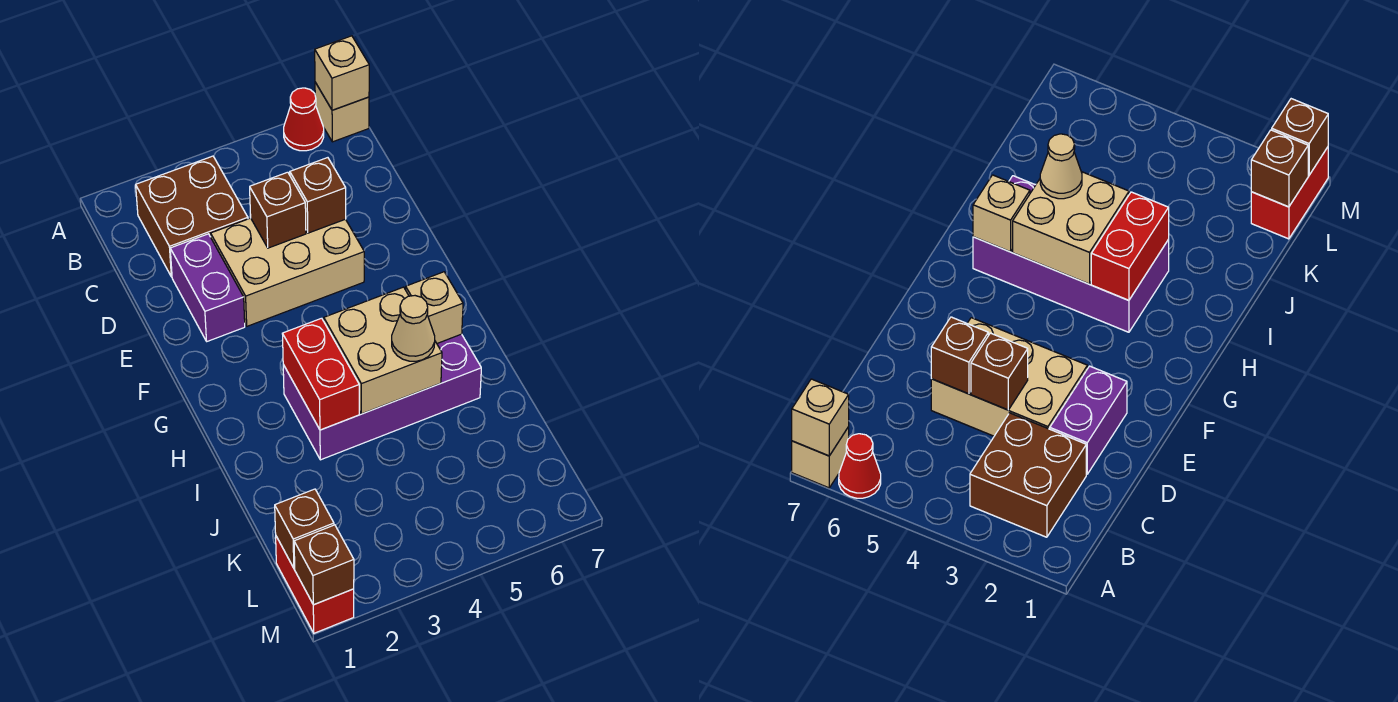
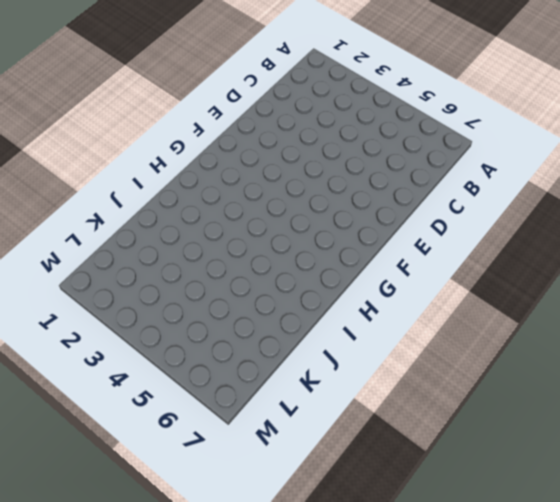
none -> red cone A6 level 1
none -> tan brick A7 level 1
none -> brown brick B2:C3 level 1

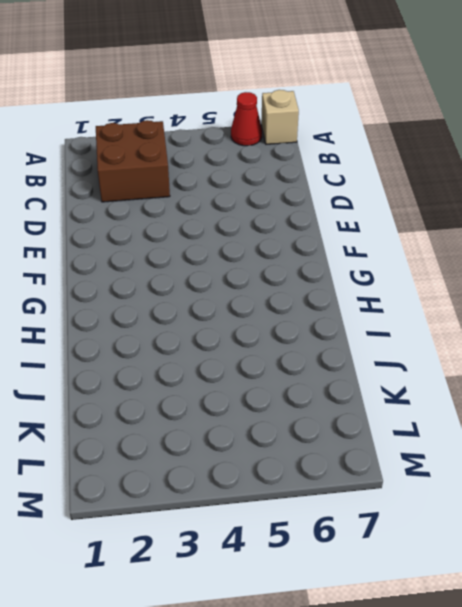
none -> purple brick D2:E2 level 1
none -> tan brick D3:E5 level 1
none -> purple brick H3:I6 level 1

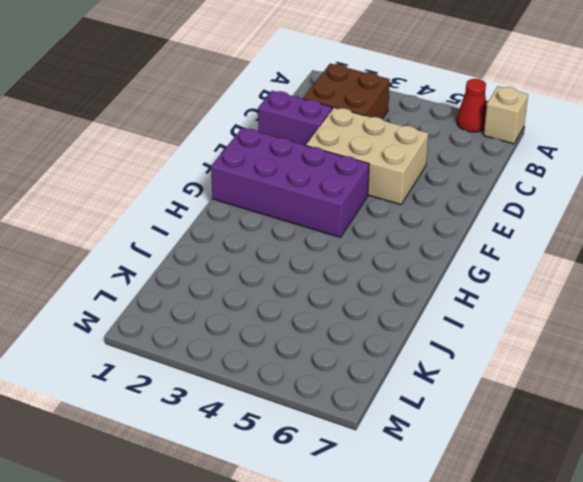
purple brick D1:D2 level 1 -> purple brick D2:E2 level 1
purple brick F1:G4 level 1 -> purple brick H3:I6 level 1
none -> red brick L1:M1 level 1
none -> tan brick A7 level 2
none -> brown brick D4 level 2

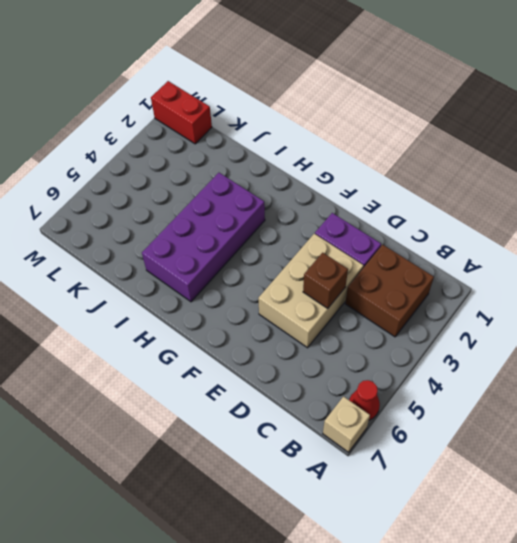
none -> tan brick A7 level 2
none -> brown brick D5 level 2
none -> red brick H3:I3 level 2

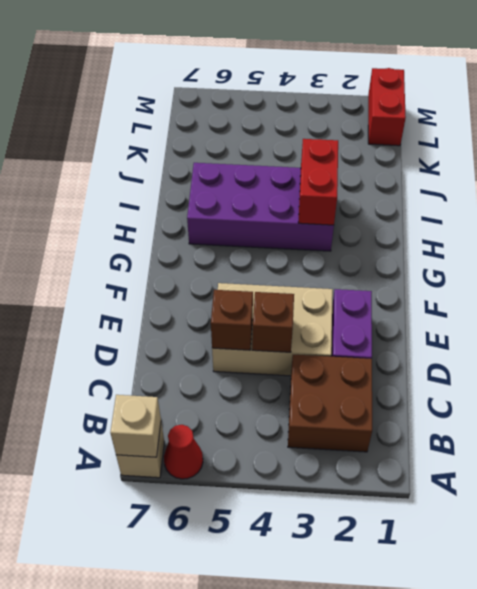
none -> tan brick H4:I5 level 2
none -> tan brick H6 level 2
none -> brown brick L1 level 2

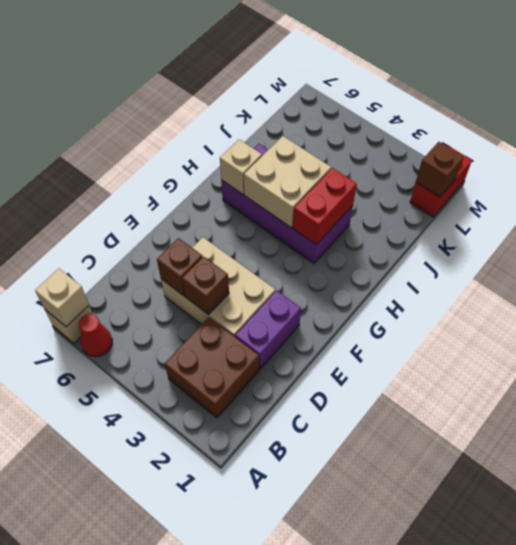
none -> brown brick M1 level 2
none -> tan cone I5 level 3

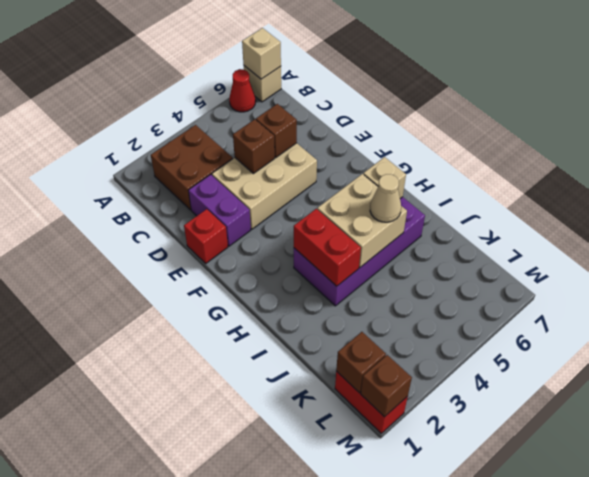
red brick E1 level 1 -> none

